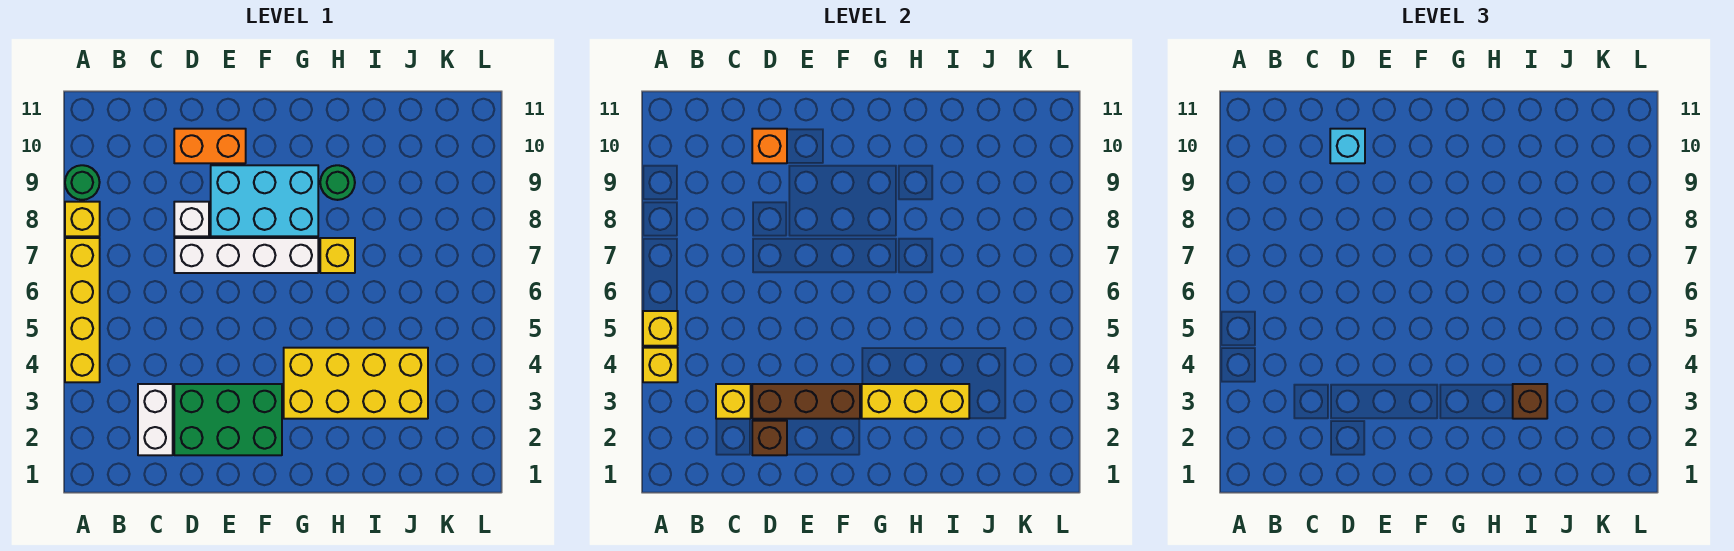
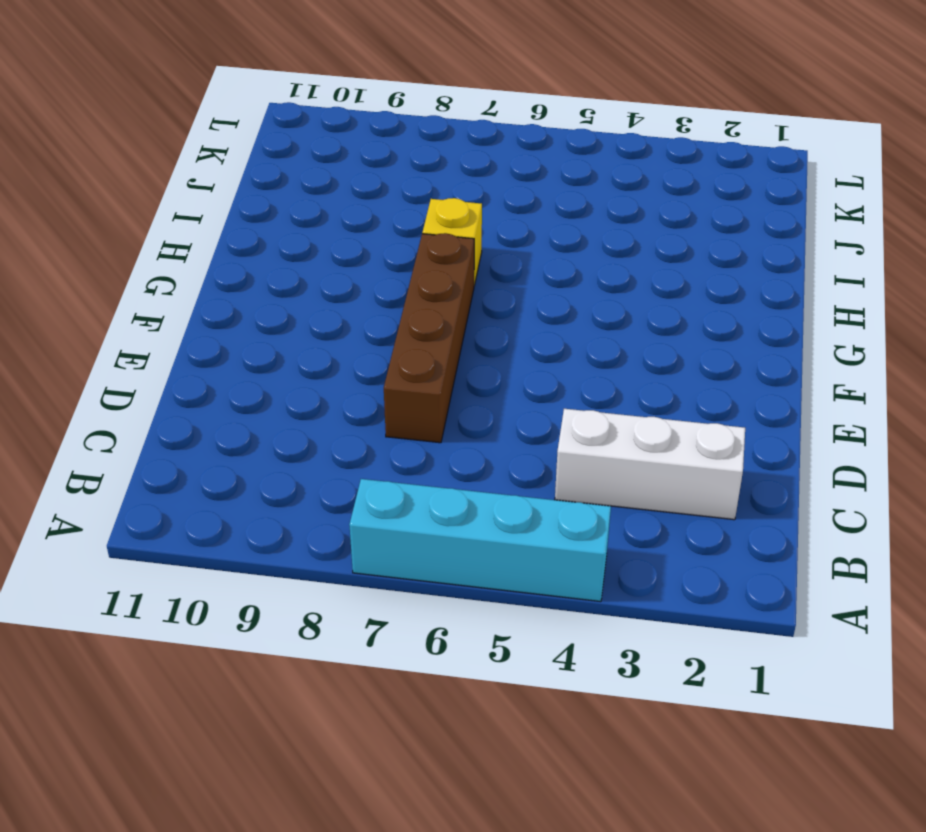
cyan brick A4:A7 level 1 -> yellow brick A4:A7 level 1
white brick C2:C4 level 1 -> white brick C2:C3 level 1
brown brick D7:G7 level 1 -> white brick D7:G7 level 1
none -> yellow brick A8 level 1
none -> green round brick A9 level 1
none -> green brick D2:F3 level 1

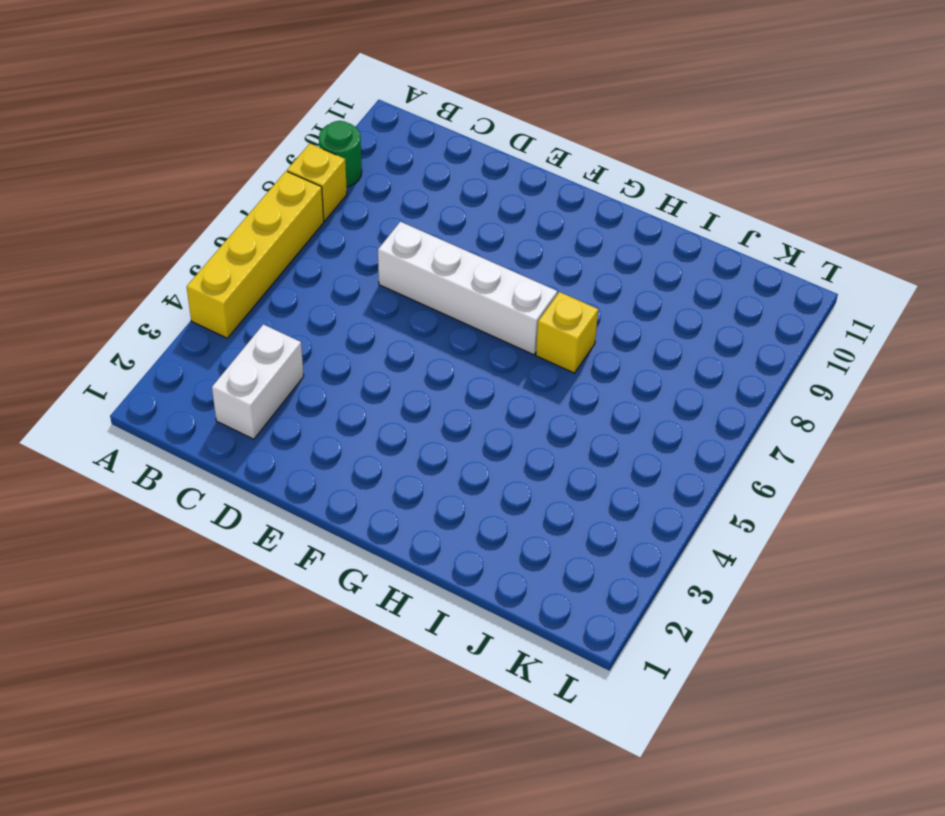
none -> green brick D2:F3 level 1
none -> white brick D8 level 1
none -> orange brick D10:E10 level 1

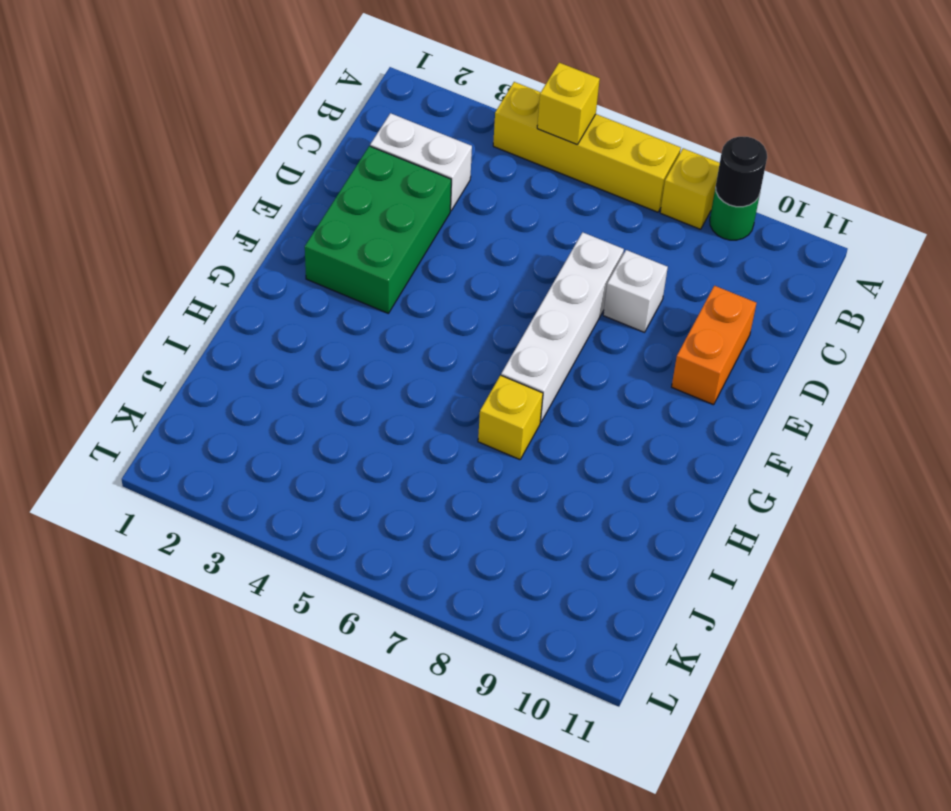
black round brick A9 level 2 -> none
none -> cyan brick E8:G9 level 1
none -> yellow brick G3:J4 level 1
none -> green round brick H9 level 1

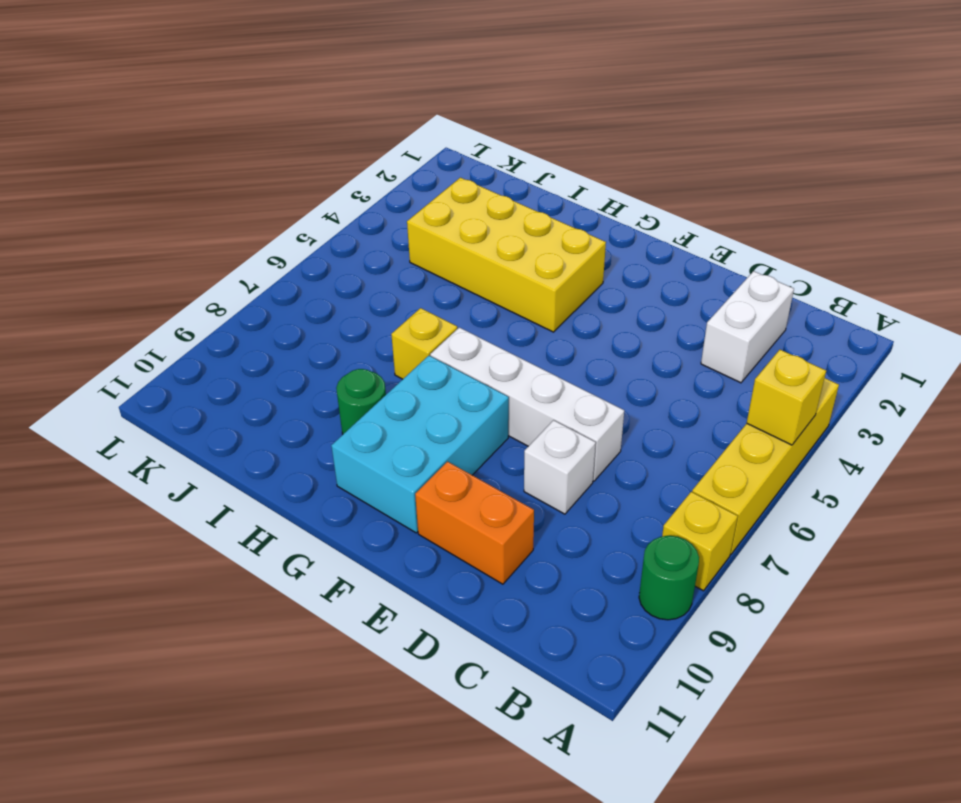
cyan brick F8:G10 level 1 -> cyan brick E8:G9 level 1
none -> green brick D2:F3 level 1
none -> yellow brick A4 level 2
none -> yellow brick C3 level 2

